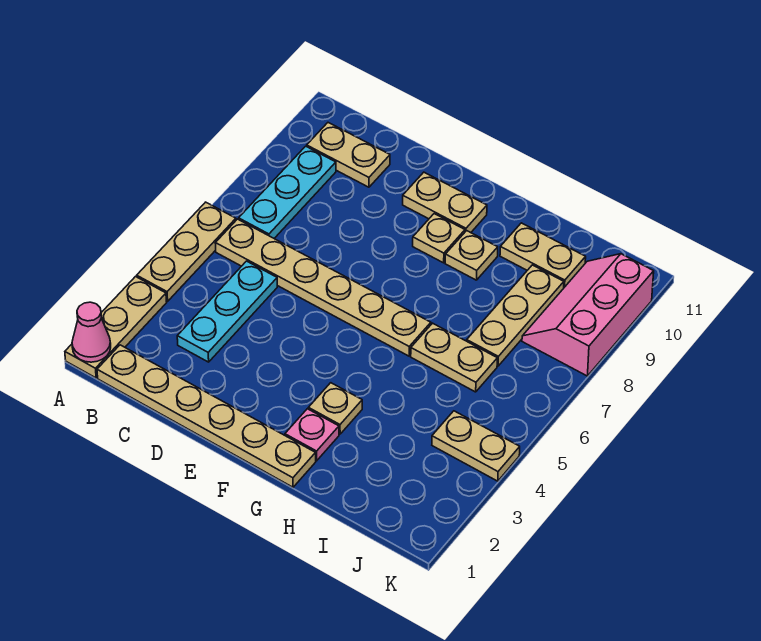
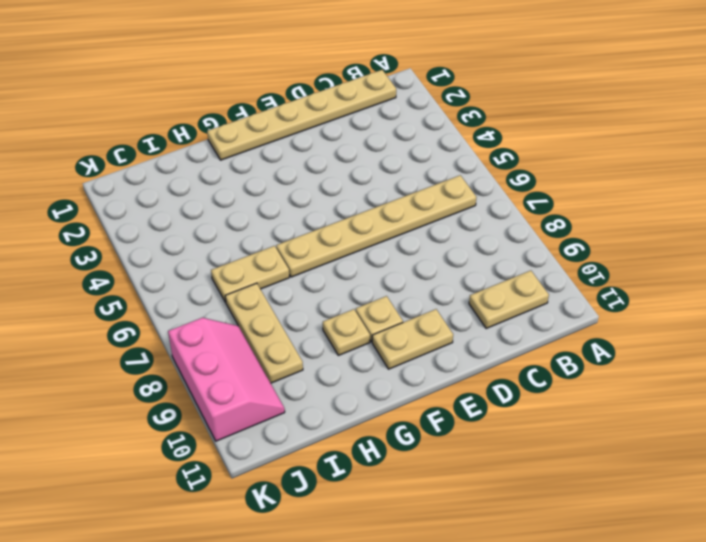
none -> tan plate A1:A3 level 1
none -> tan plate A4:A6 level 1
none -> cyan plate B7:B9 level 1

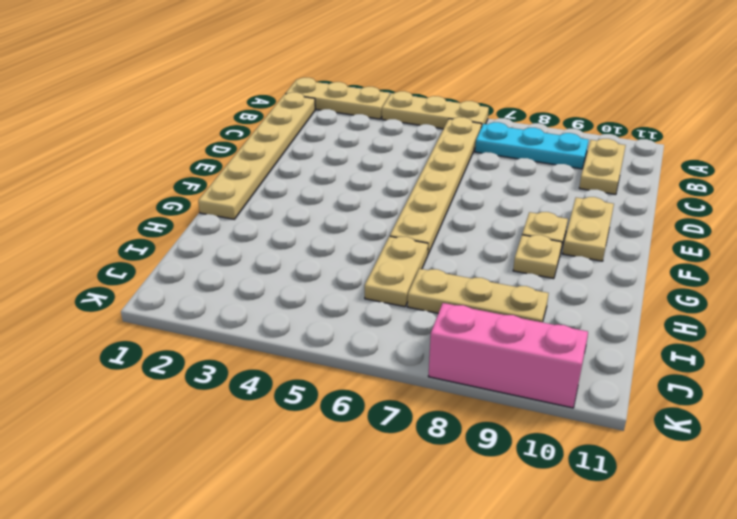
none -> cyan plate C3:C5 level 1
none -> pink plate G2 level 1
none -> tan plate G3 level 1

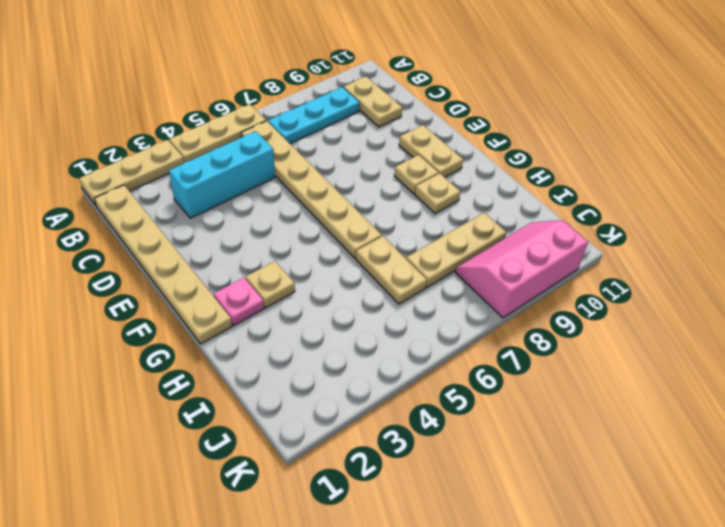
cyan brick C3:C5 level 1 -> cyan plate C3:C5 level 1
none -> tan plate H10:I10 level 1
none -> tan plate J4:K4 level 1
none -> pink cone A1 level 2

